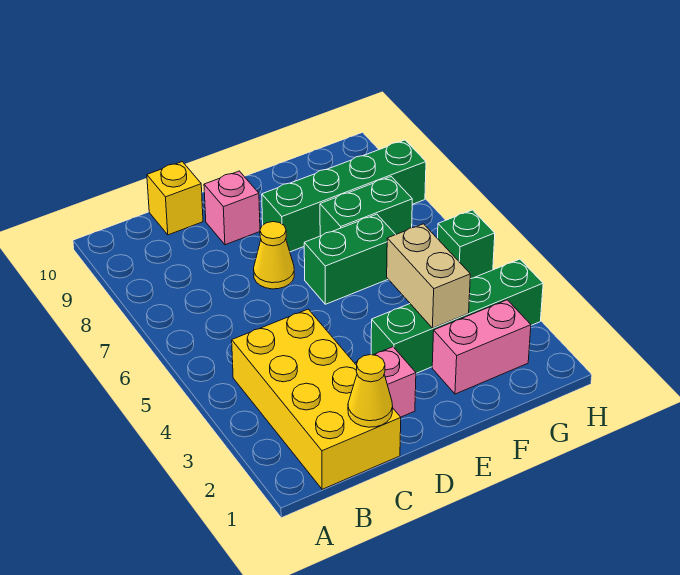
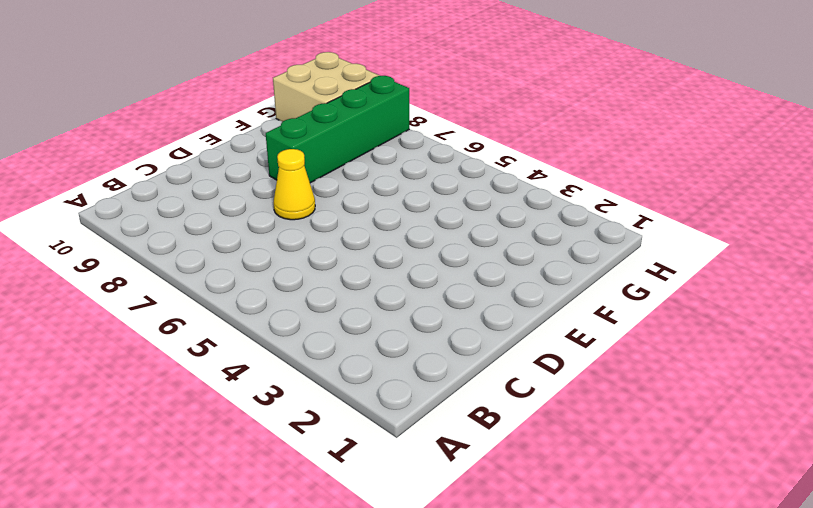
tan brick G9:H10 level 1 -> none
none -> yellow brick B1:C4 level 1
none -> yellow brick C10 level 1
none -> pink brick D2 level 1

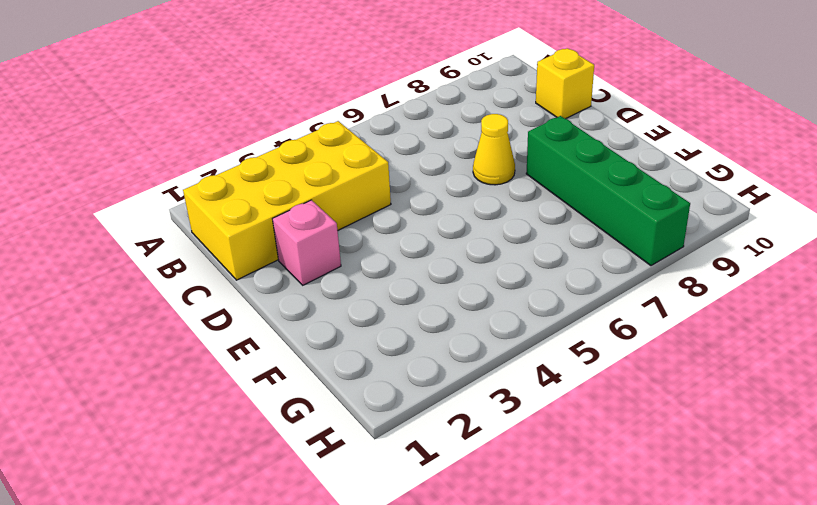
none -> pink brick D9 level 1
none -> green brick E3:H3 level 1
none -> green brick E6:F6 level 1

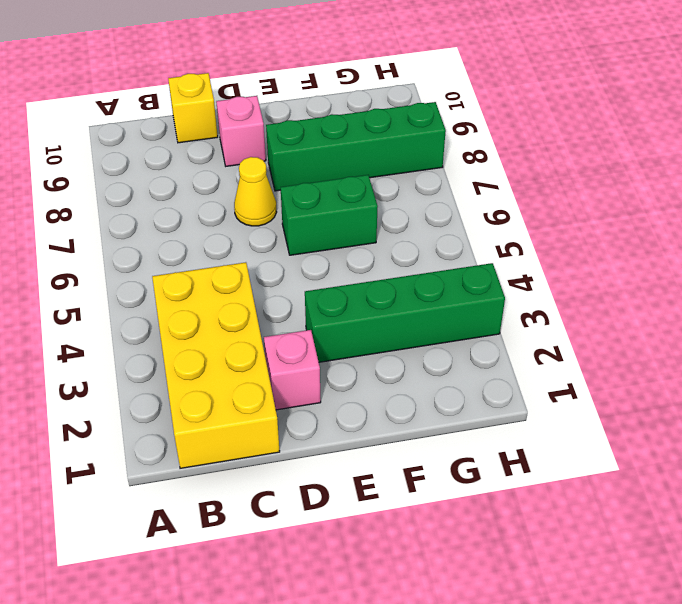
none -> pink brick F2:G2 level 1
none -> green brick F7:G7 level 1
none -> green brick H5 level 1

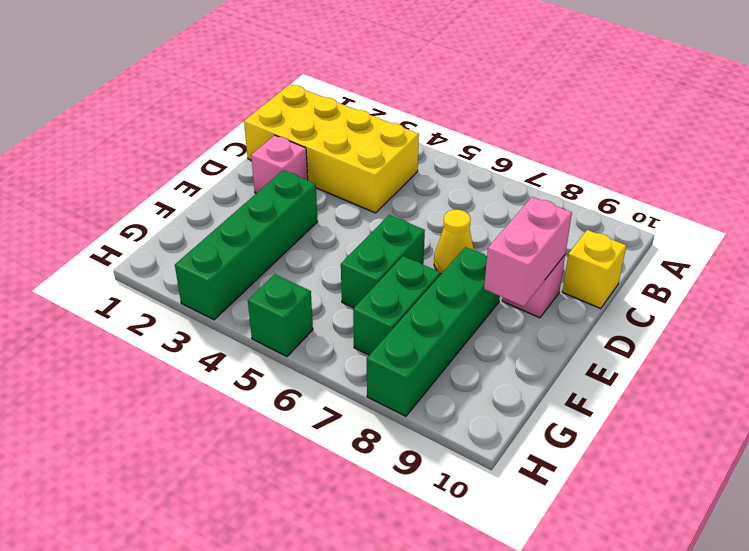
pink brick D9:E9 level 2 -> pink brick F2:G2 level 1
none -> yellow cone C1 level 2
none -> tan brick F3:F4 level 2

